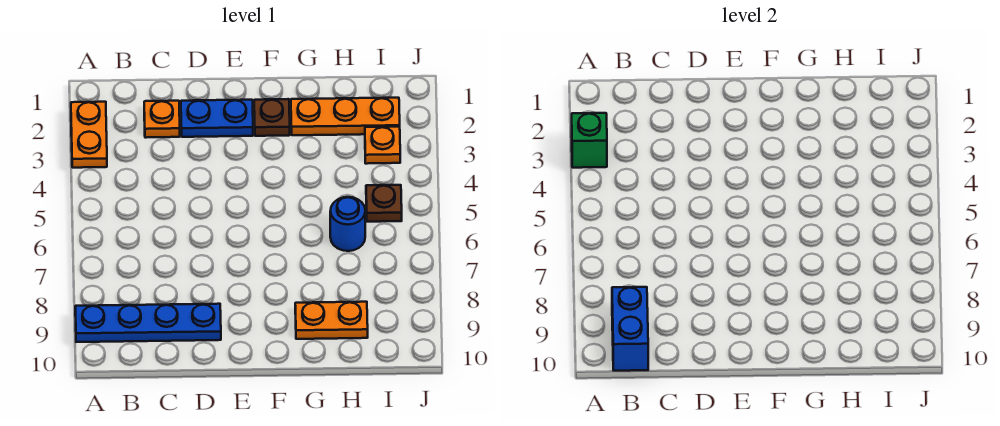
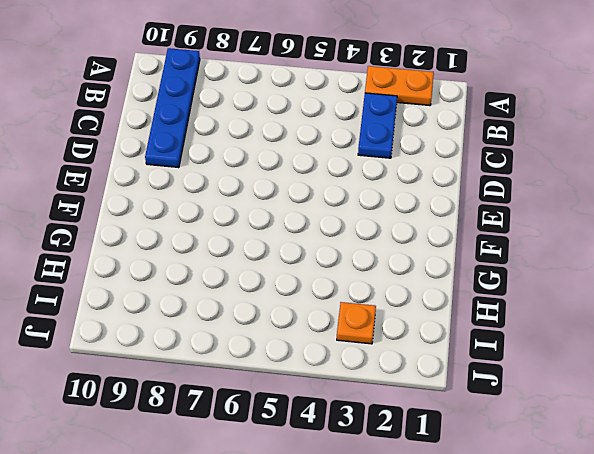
blue plate B3:C3 level 1 -> blue plate D2:E2 level 1
none -> orange plate C2 level 1
none -> brown plate F2 level 1
none -> orange plate G2:I2 level 1

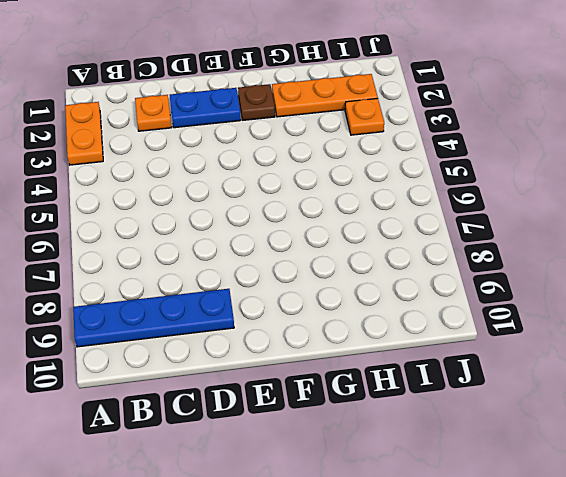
none -> orange plate G9:H9 level 1
none -> blue round brick H6 level 1
none -> brown plate I5 level 1

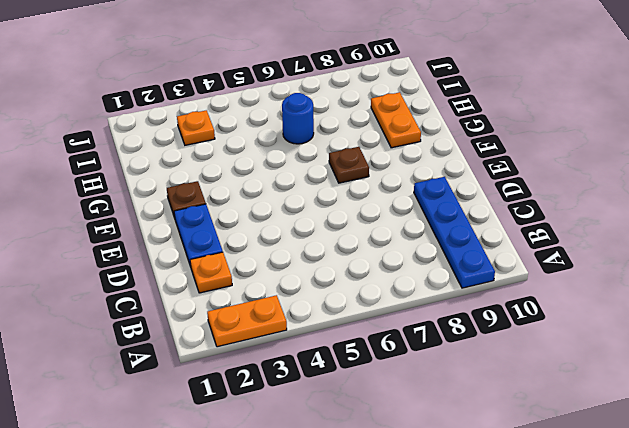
brown plate F7 level 1 -> brown plate I5 level 1
none -> orange plate G2:I2 level 1
none -> green brick A3 level 2
none -> blue brick B9:B10 level 2

